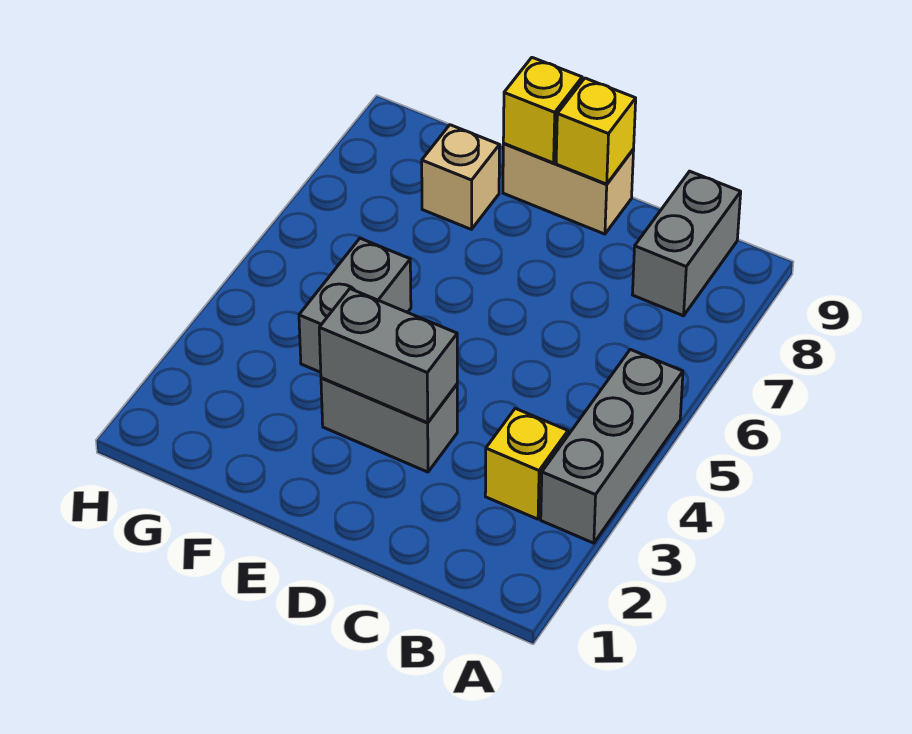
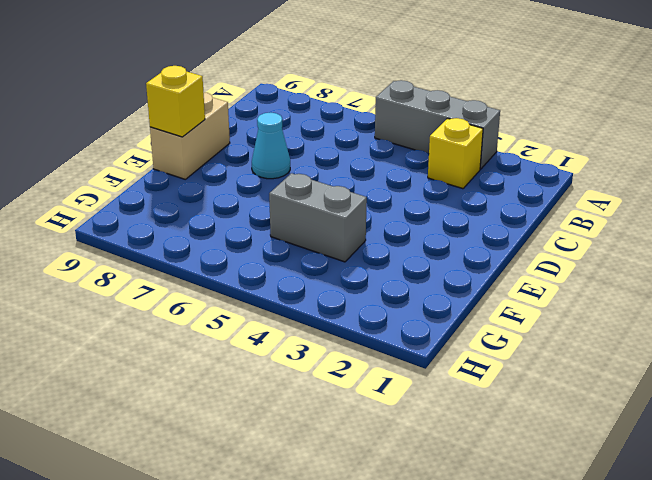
cyan cone D7 level 1 -> none
none -> grey brick B8:B9 level 1
none -> grey brick D3:E3 level 1

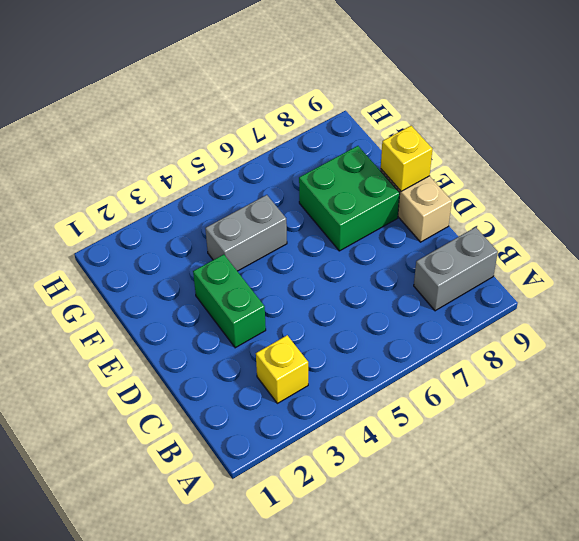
green brick D3:E3 level 1 -> grey brick D3:E3 level 1
green brick E7:F8 level 1 -> tan brick F8 level 1
none -> grey brick A3:A5 level 1
none -> grey brick D3:E3 level 2

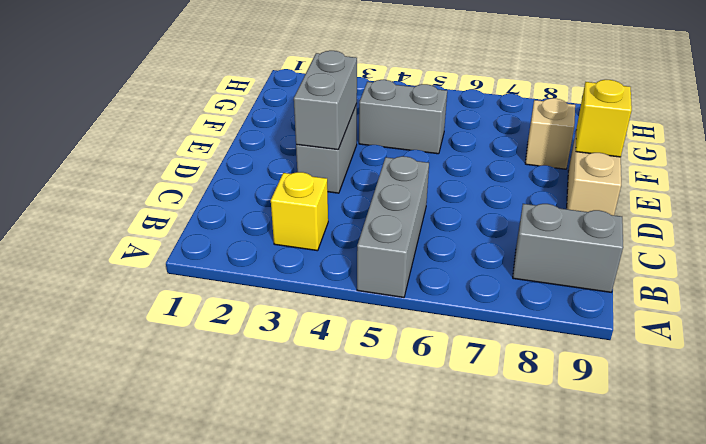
grey brick A5:C5 level 1 -> grey brick A3:A5 level 1
none -> yellow brick D9 level 2

